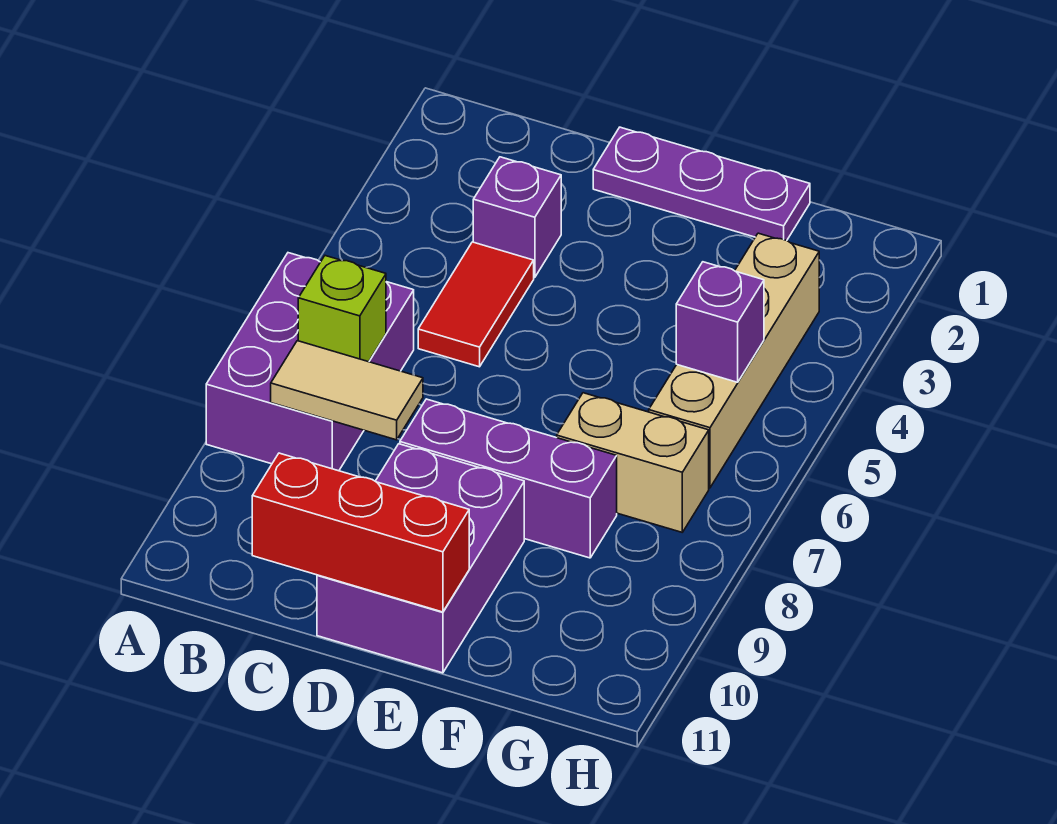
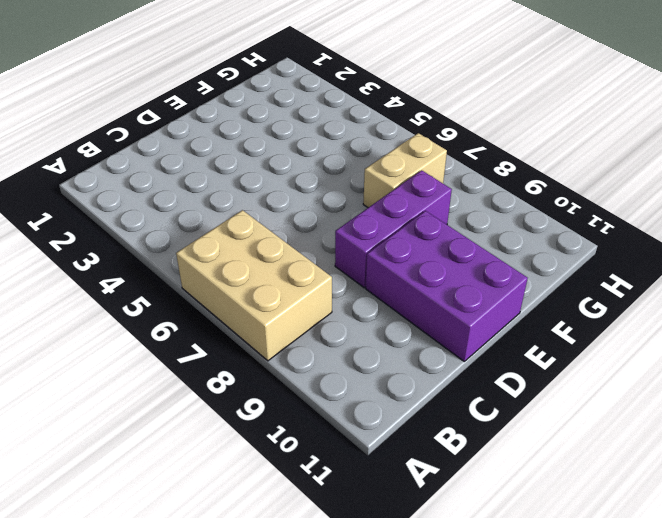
tan brick A6:B8 level 1 -> purple brick A6:B8 level 1
none -> purple brick C3 level 1
none -> red tile C4:C5 level 1
none -> purple plate D1:F1 level 1

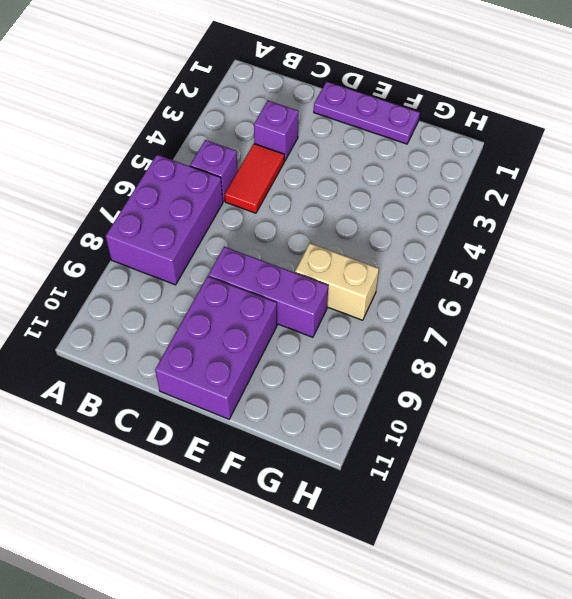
purple brick B5 level 1 -> purple brick G5 level 2
none -> tan brick G3:G6 level 1
none -> lime brick B7 level 2
none -> tan tile B8:C8 level 2

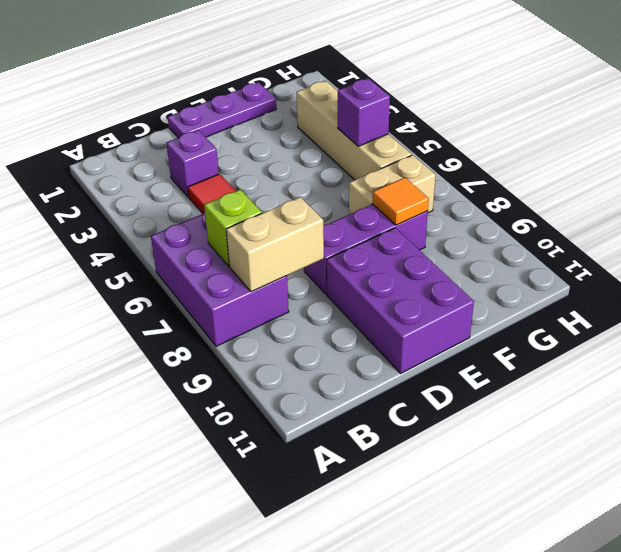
tan brick B8:C8 level 2 -> tan tile B8:C8 level 2
orange tile F8 level 2 -> none
none -> red brick C11:E11 level 2

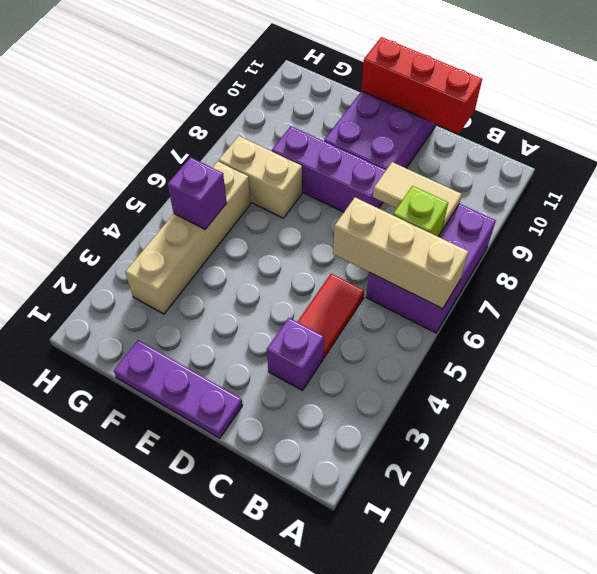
tan brick A6:C6 level 2 -> none

